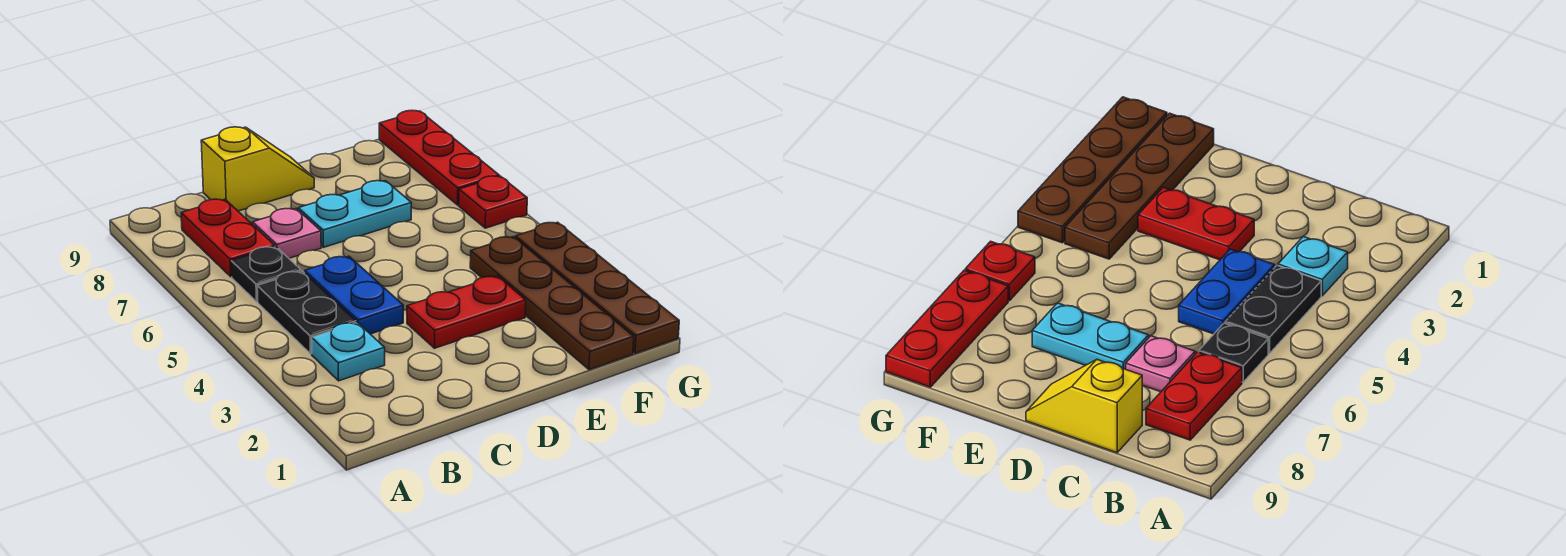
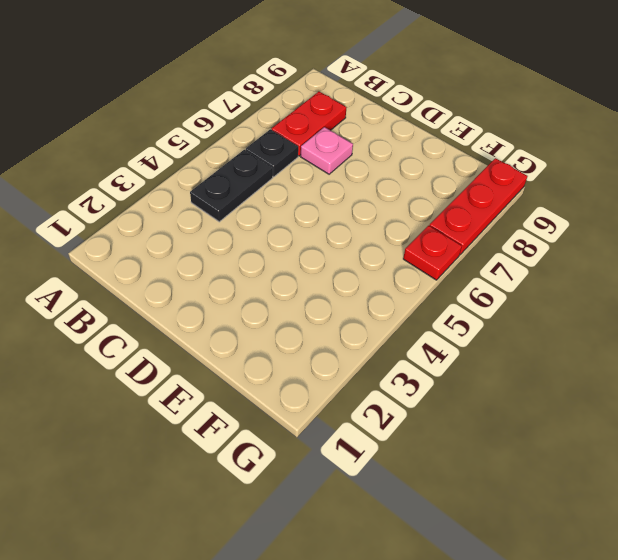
none -> cyan plate B3 level 1
none -> blue plate C4:C5 level 1
none -> yellow slope C9:D9 level 1 top C

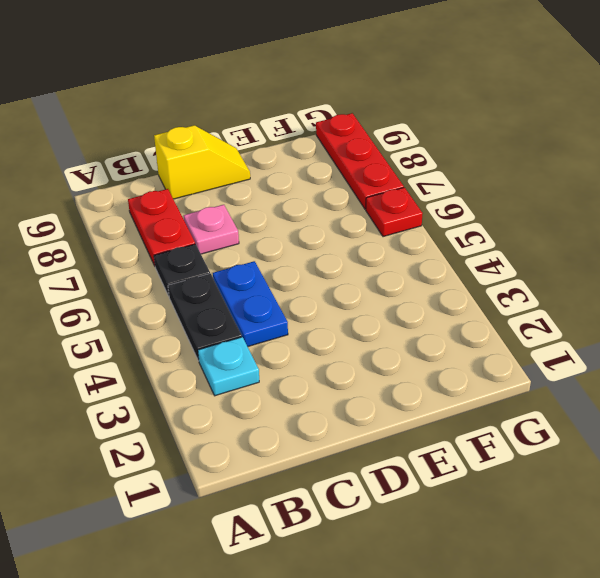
none -> red plate D3:E3 level 1
none -> cyan plate D7:E7 level 1
none -> brown plate F1:F4 level 1

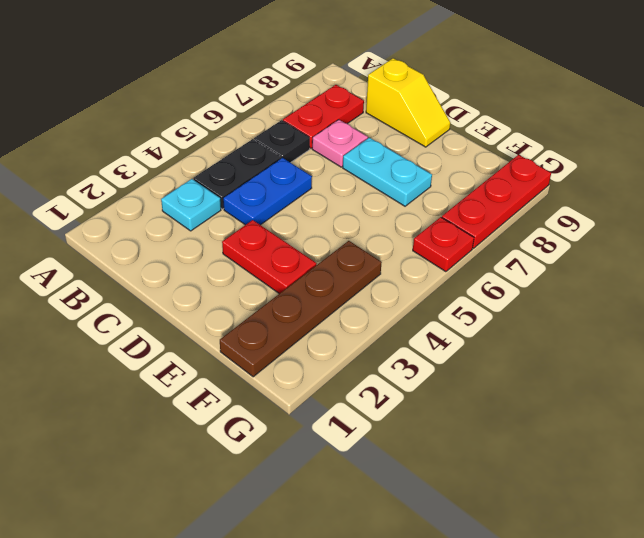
none -> brown plate G1:G4 level 1

